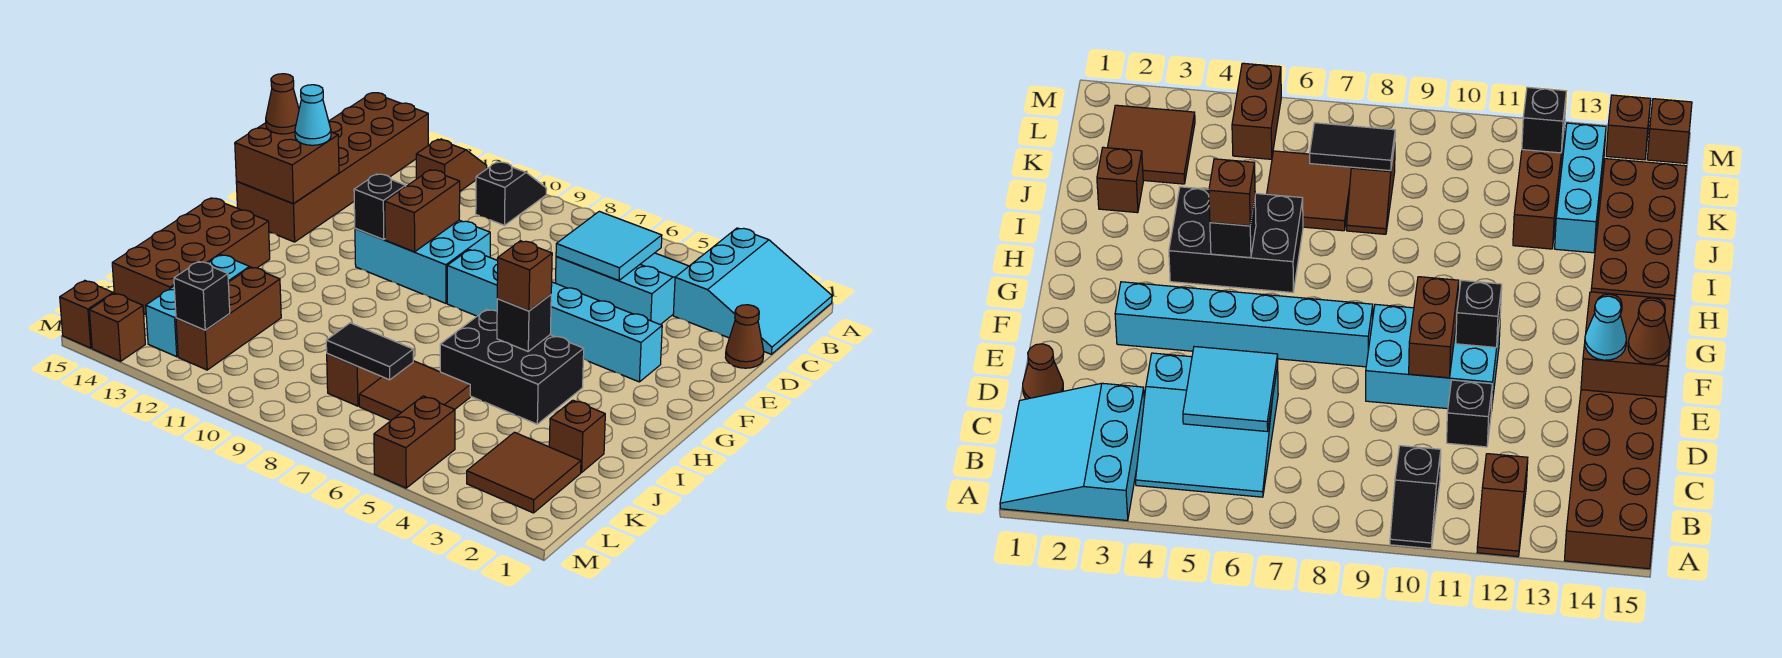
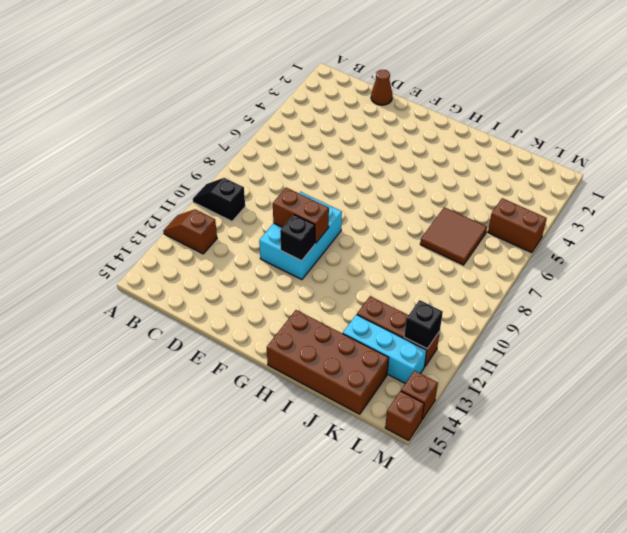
none -> cyan slope A1:C3 level 1 top 3
none -> brown brick A14:F15 level 1
none -> cyan slope B4:D6 level 1 top D
none -> black brick D11 level 1

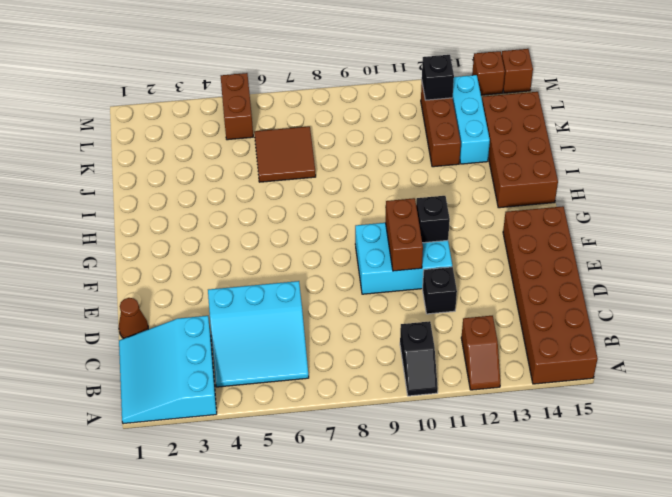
none -> cyan brick F3:F8 level 1
none -> black brick H4:I6 level 1
none -> brown brick J2 level 1
none -> brown slope J8:K8 level 1 top K

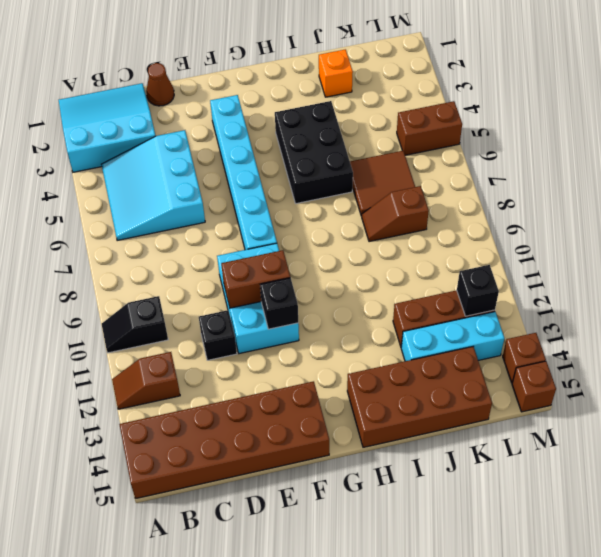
orange brick J2 level 1 -> brown brick J2 level 1
none -> brown tile K2:L3 level 1
none -> cyan tile C5:D6 level 2
none -> brown brick E14:F15 level 2
none -> black brick H5 level 2

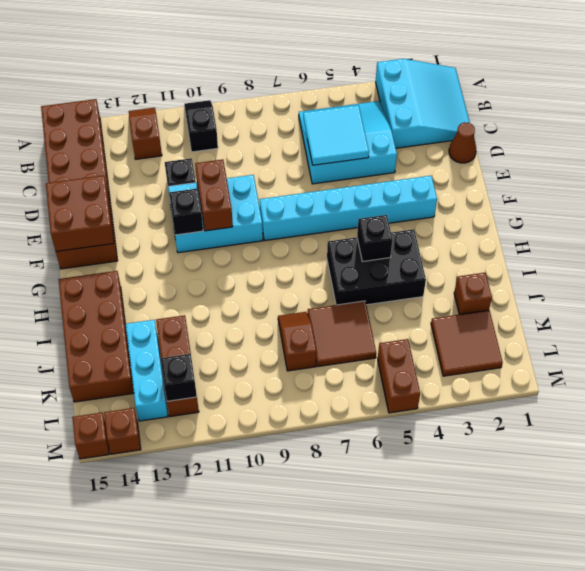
none -> black tile K7:K8 level 2
none -> cyan cone E14 level 3
none -> brown cone E15 level 3
none -> brown brick H5 level 3

